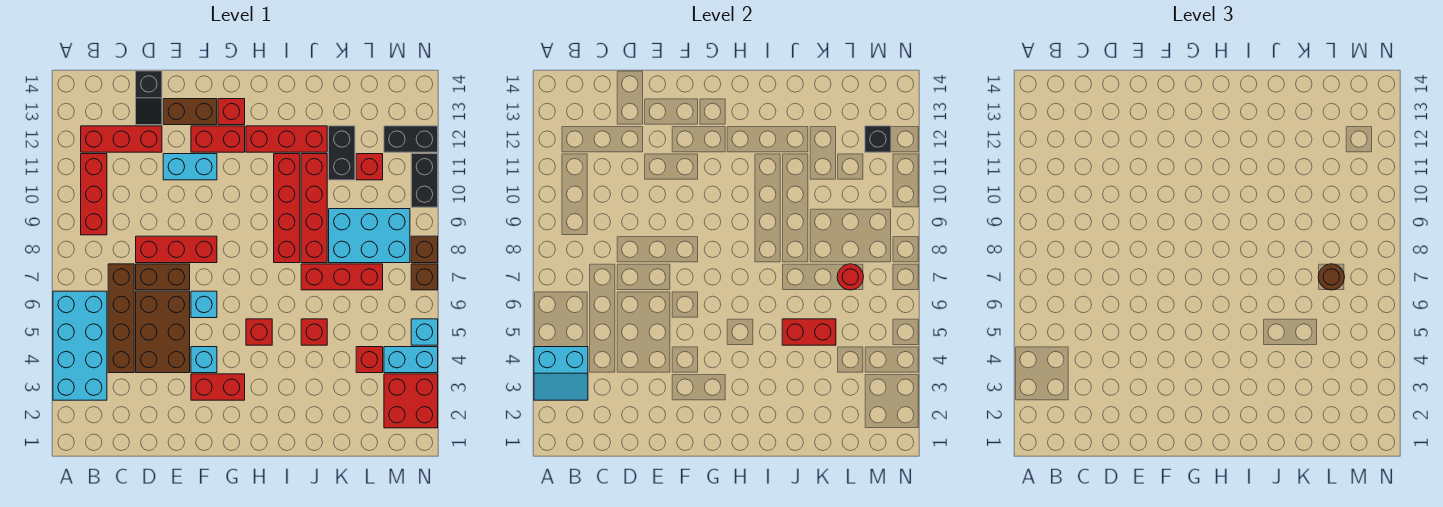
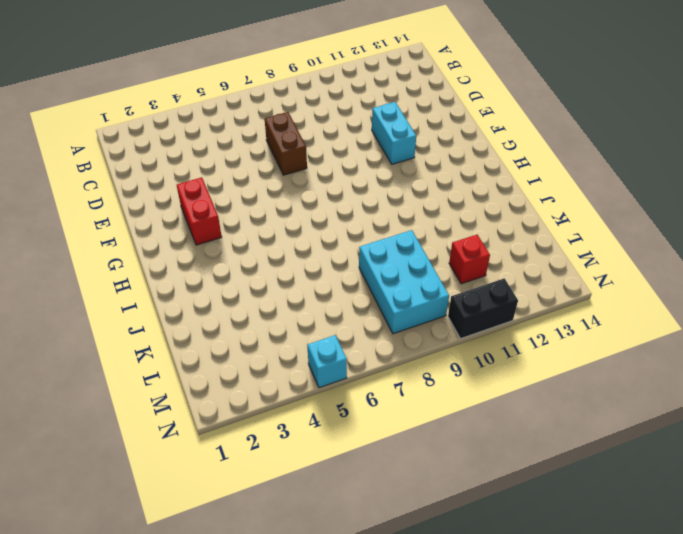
none -> cyan brick A3:B6 level 1
none -> red brick B9:B11 level 1
none -> red brick B12:D12 level 1
none -> brown brick C4:C7 level 1

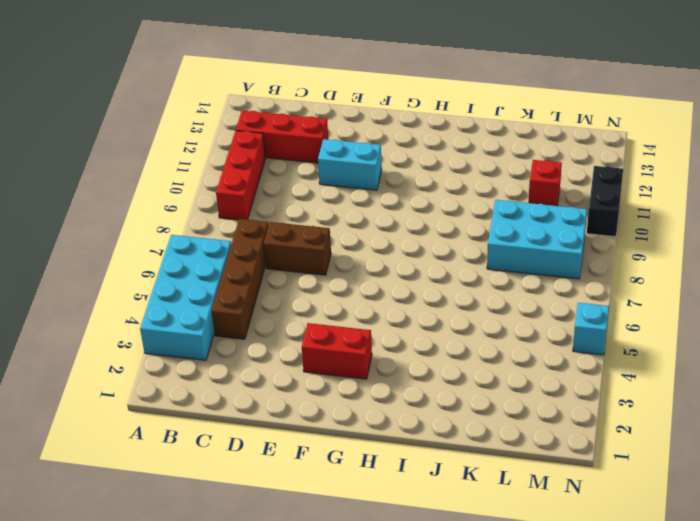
none -> brown brick D4:E6 level 1
none -> red brick D8:F8 level 1
none -> black slope D13:D14 level 1 top 14
none -> brown brick E13:F13 level 1

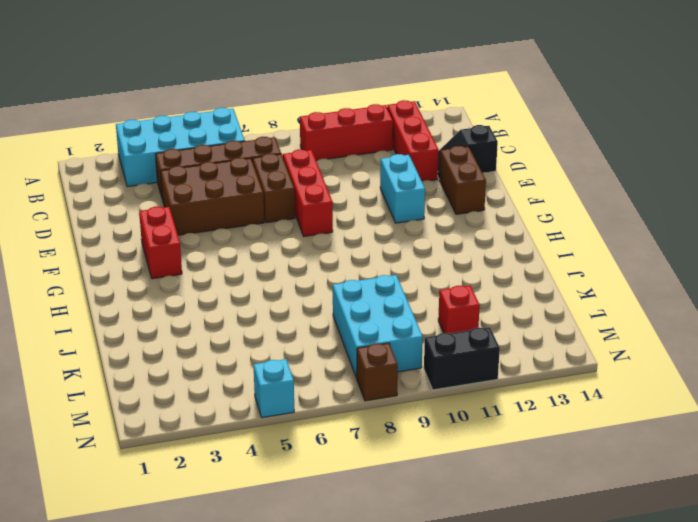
none -> cyan brick F4 level 1
none -> cyan brick F6 level 1
none -> red brick F12:G12 level 1
none -> red brick G13 level 1

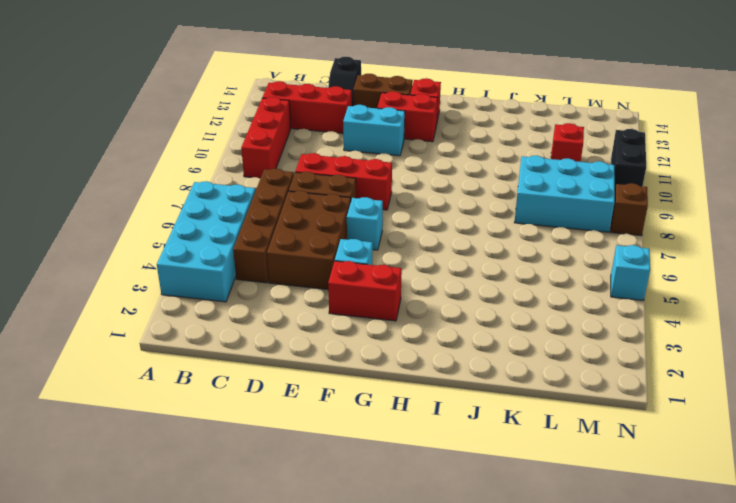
none -> red brick H5 level 1
none -> red brick H12:J12 level 1
none -> red brick I8:I11 level 1
none -> red brick J5 level 1

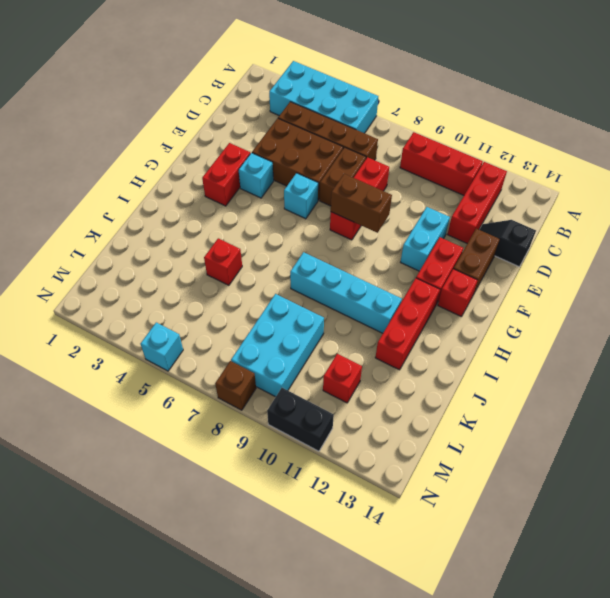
brown brick F8:F9 level 2 -> none
cyan brick I8:I11 level 1 -> red brick I8:I11 level 1
none -> red brick H5 level 1
none -> red brick J7:L7 level 1
none -> red brick J8:J11 level 1
none -> black brick K11:K12 level 1

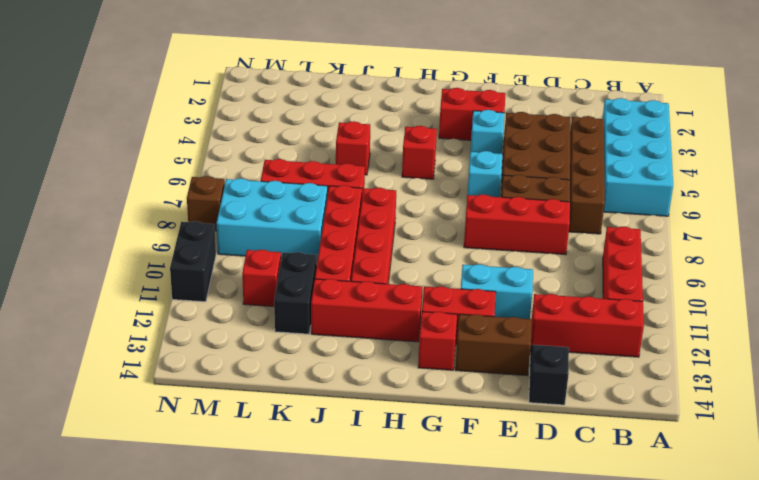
none -> red brick L4 level 1
none -> red brick M2:N3 level 1
none -> cyan brick M4:N4 level 1
none -> black brick M12:N12 level 1

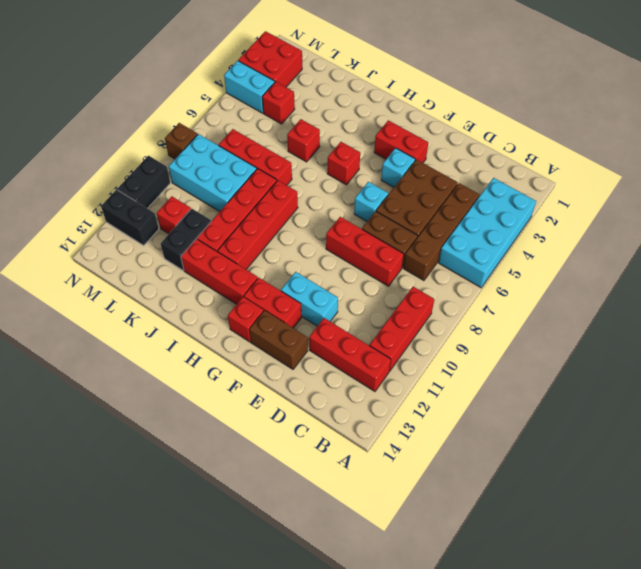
none -> black slope D13:D14 level 1 top 14
none -> cyan brick N5 level 1
none -> brown brick N7 level 1
none -> cyan slope A3:B4 level 2 top 4

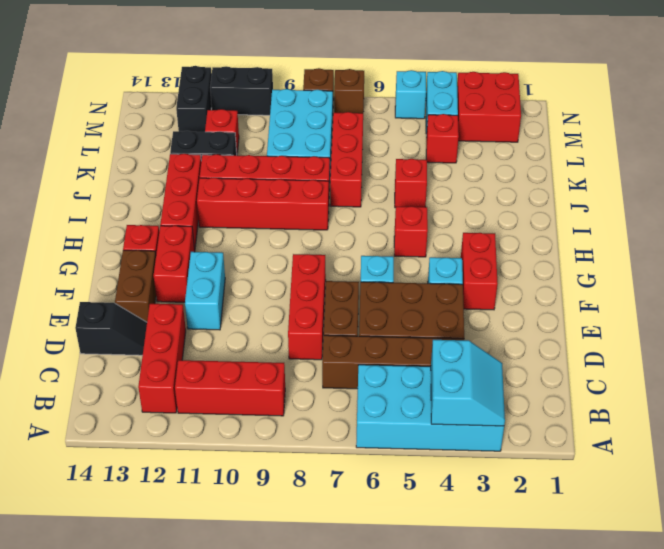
none -> red brick J5:K5 level 2
none -> red round brick L7 level 2
none -> black brick M12 level 2
none -> brown round brick L7 level 3

